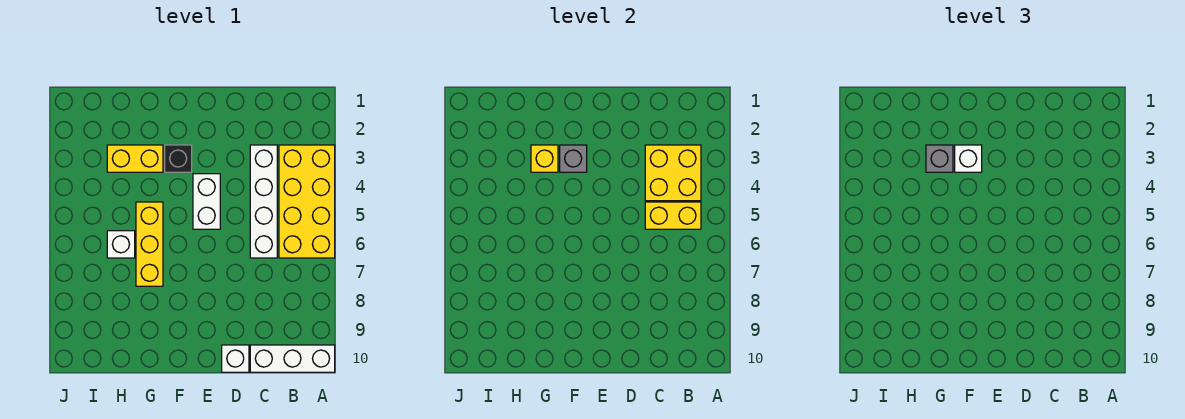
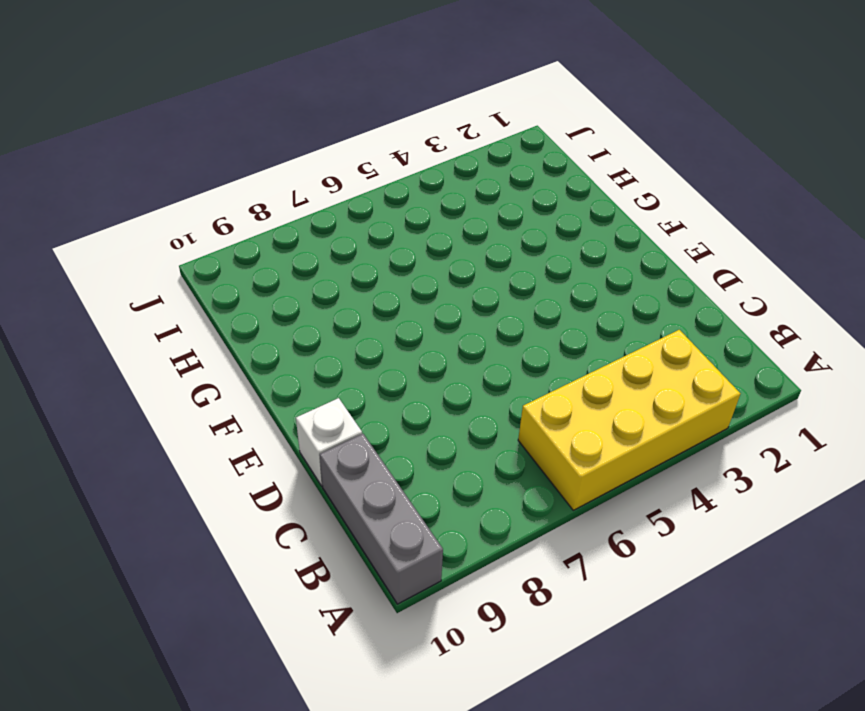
grey brick A10:C10 level 1 -> white brick A10:C10 level 1
none -> white brick C3:C6 level 1
none -> white brick E4:E5 level 1
none -> black brick F3 level 1

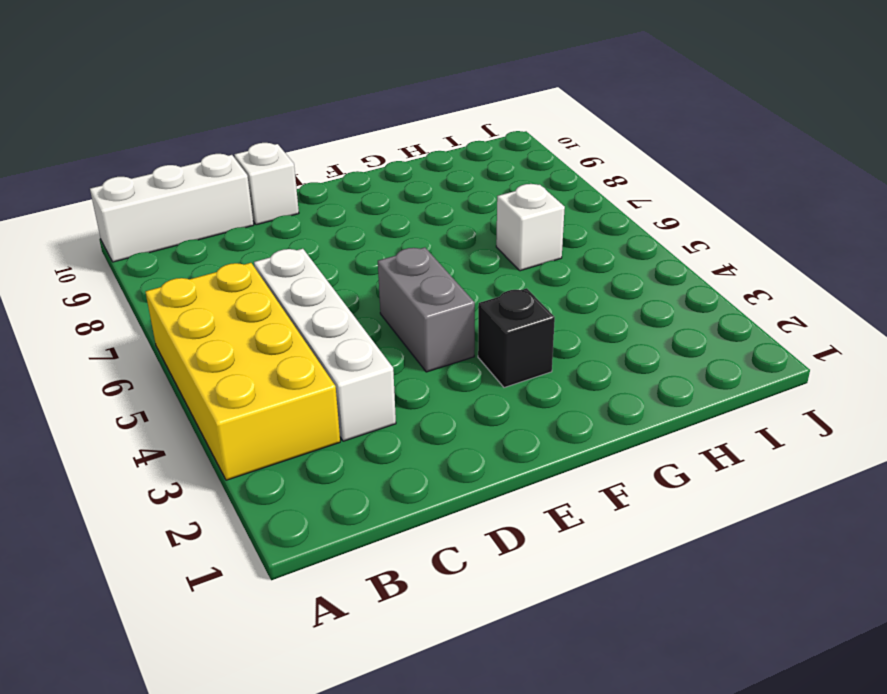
grey brick E4:E5 level 1 -> white brick E4:E5 level 1
none -> yellow brick G3:H3 level 1
none -> yellow brick G5:G7 level 1
none -> yellow brick B3:C4 level 2

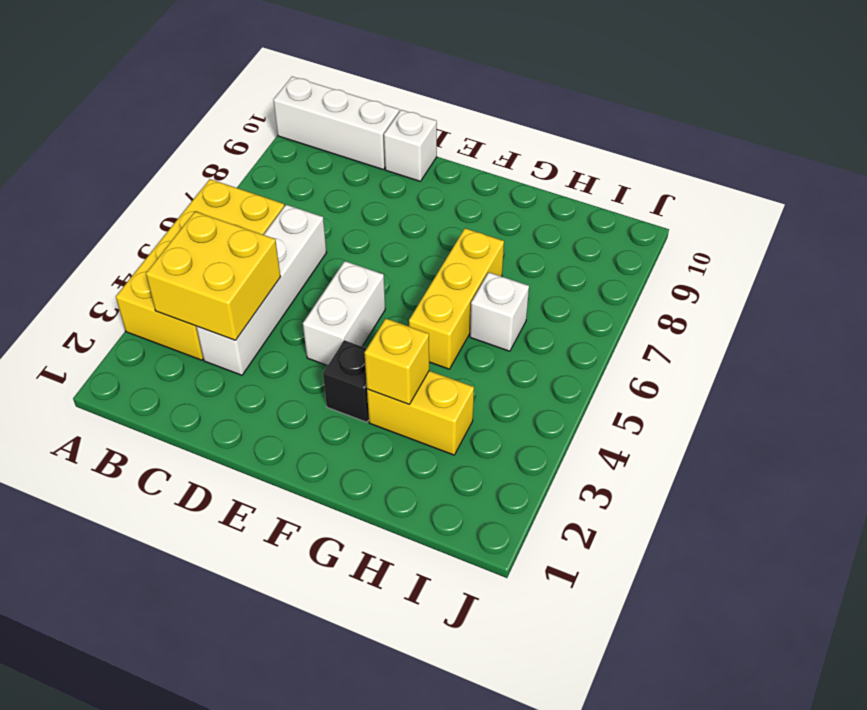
none -> yellow brick B5:C5 level 2
none -> grey brick F3 level 2
none -> white brick F3 level 3

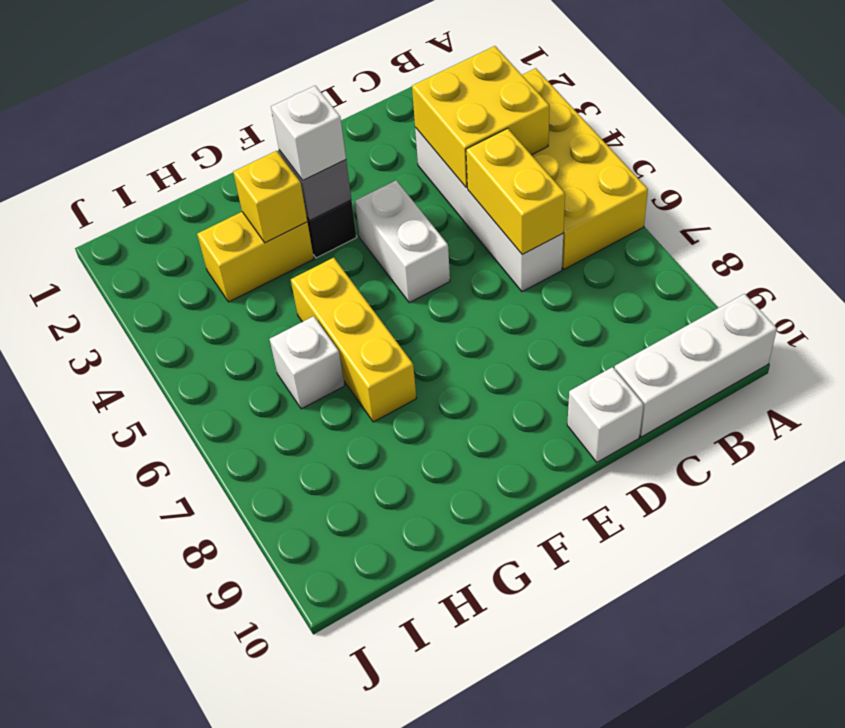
yellow brick C5:C6 level 2 -> yellow brick B5:C5 level 2
none -> grey brick G3 level 3

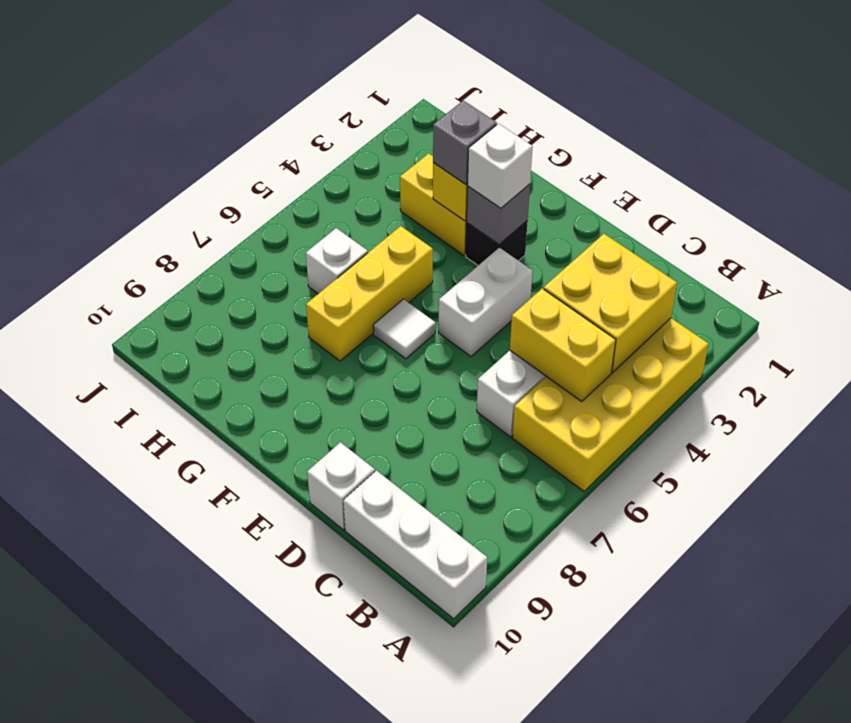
white tile F6 level 1 -> none

